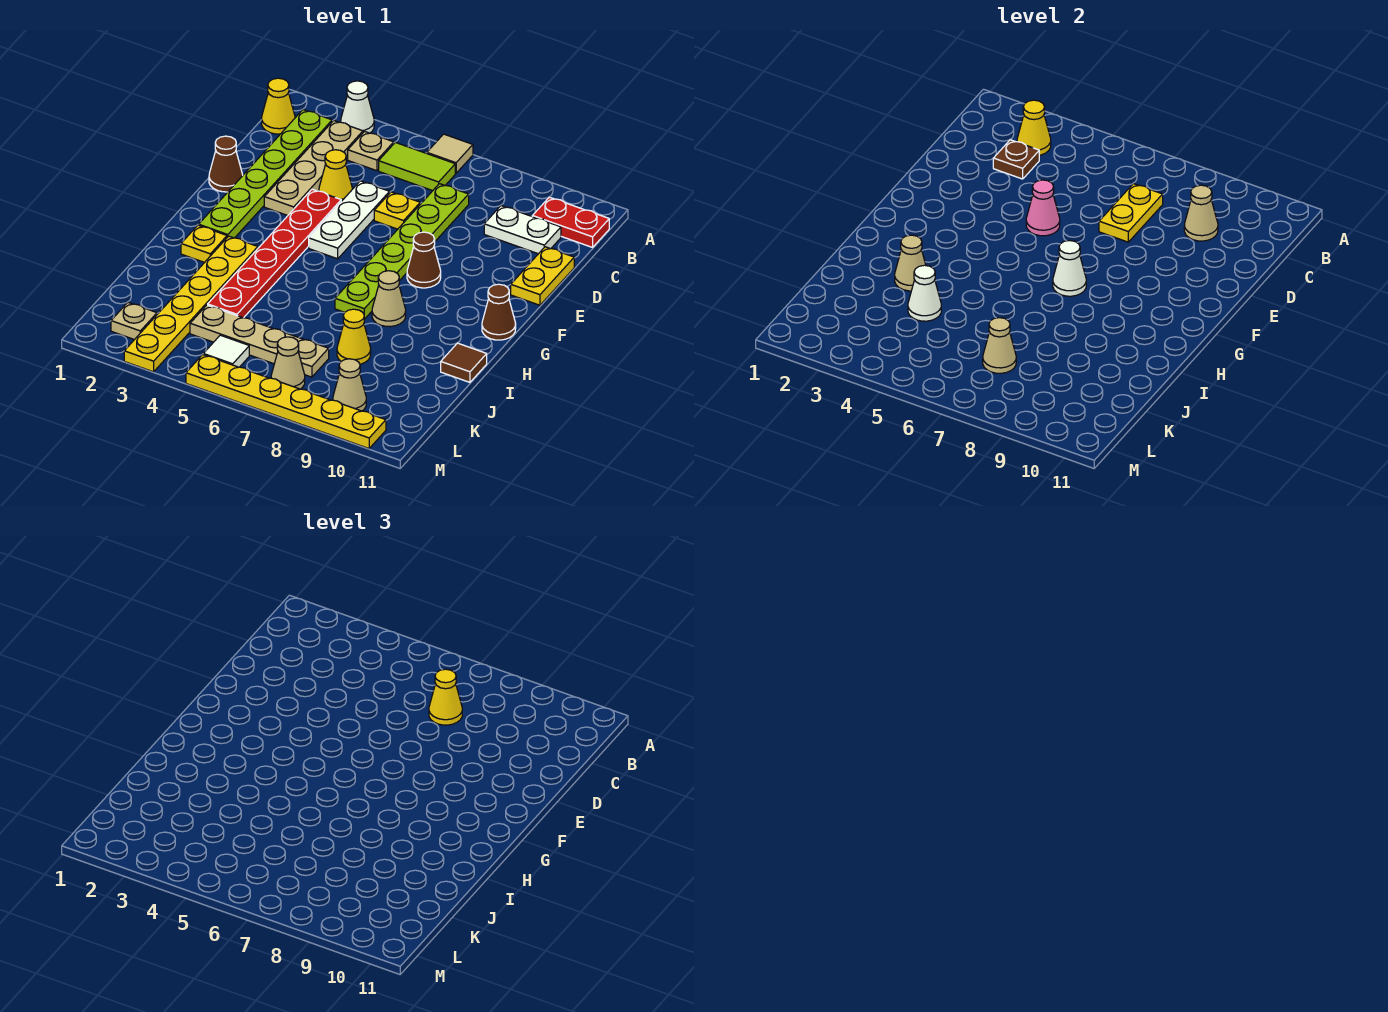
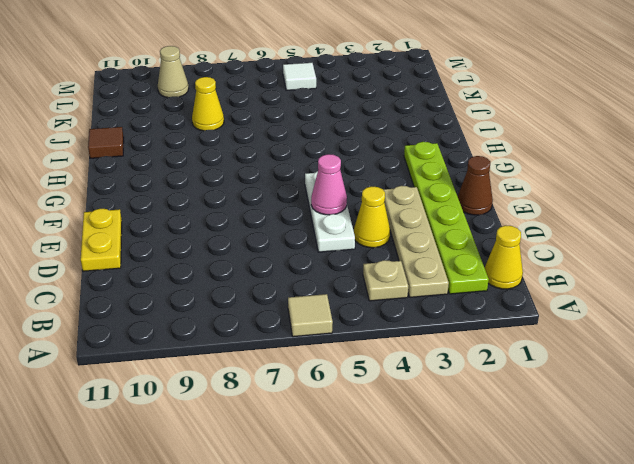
none -> white cone A3 level 1
none -> lime tile B5:B6 level 1
none -> red plate B10:B11 level 1
none -> lime plate C7:H7 level 1

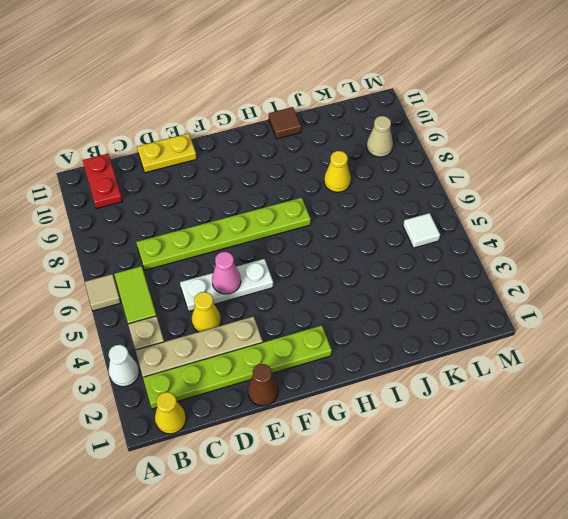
none -> white plate C9:C10 level 1
none -> yellow plate D6 level 1
none -> red plate E4:J4 level 1
none -> brown cone F8 level 1

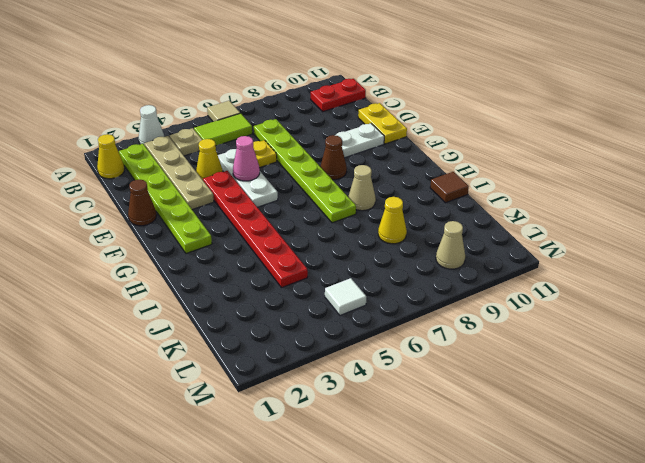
white plate E9:E10 level 1 -> white plate C9:C10 level 1
none -> brown cone G11 level 1
none -> yellow plate H2 level 1
none -> yellow plate H3:M3 level 1
none -> tan plate K4:K7 level 1

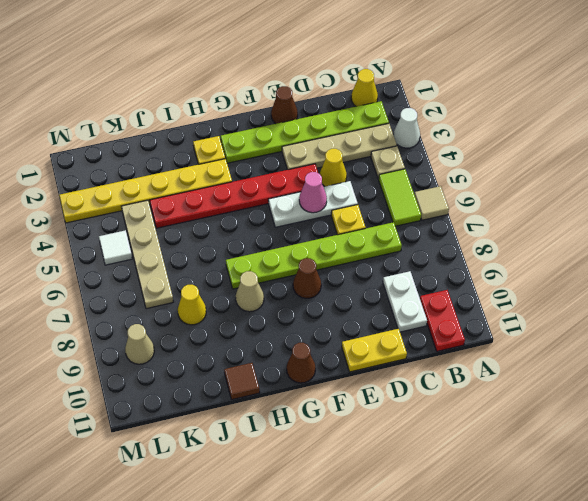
none -> tan plate L2 level 1
none -> tan cone L7 level 1
none -> yellow plate M5:M10 level 1
none -> yellow cone B3 level 2

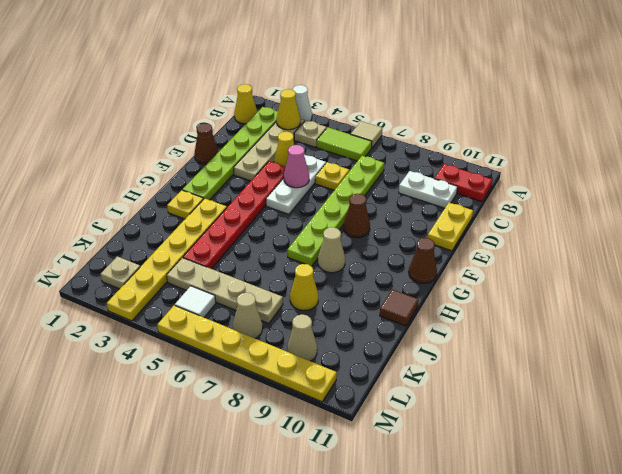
none -> brown plate C3 level 2
none -> yellow plate C7:D7 level 2
none -> tan cone C9 level 2
none -> white cone G7 level 2

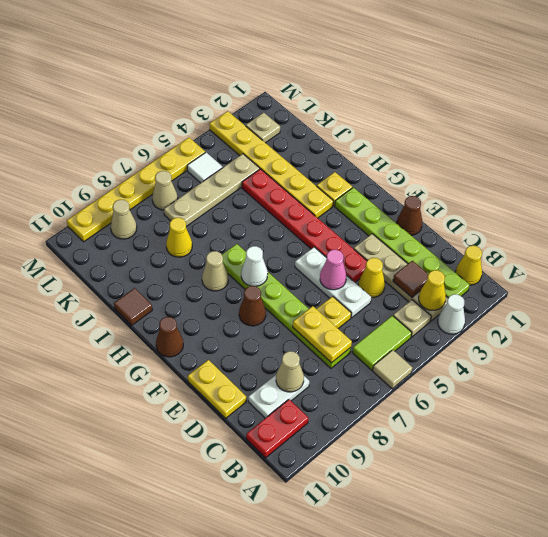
brown tile C3 level 2 -> brown plate C3 level 2
none -> tan cone I3 level 2
none -> white cone J4 level 2
none -> tan cone K7 level 2
none -> yellow cone C7 level 3

